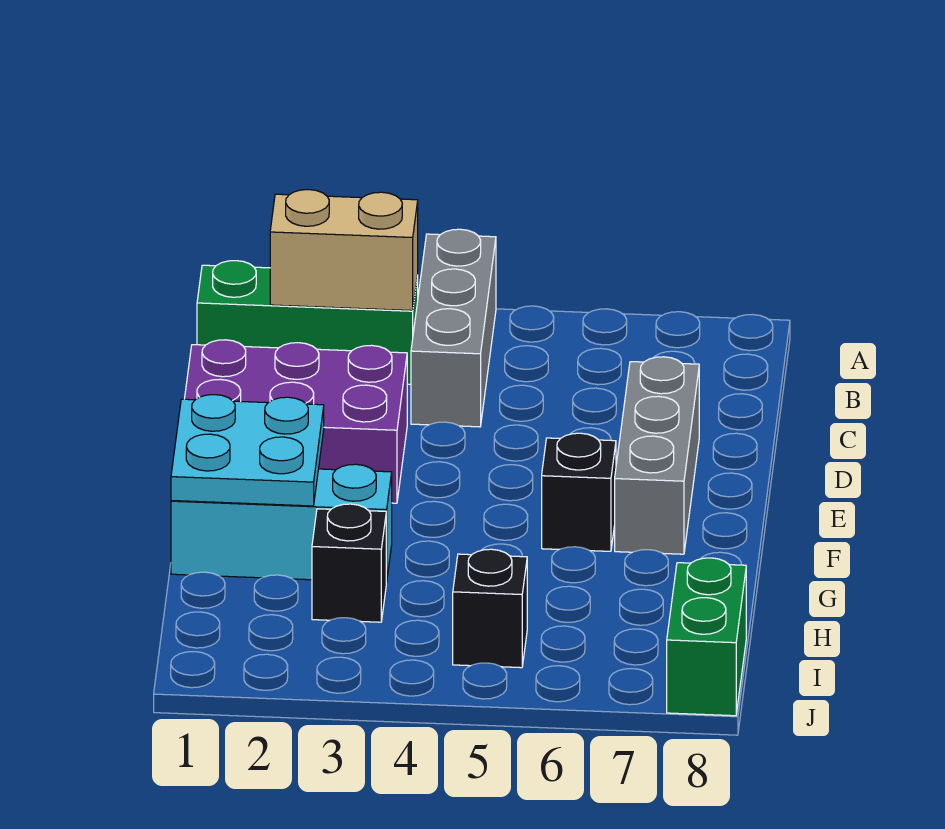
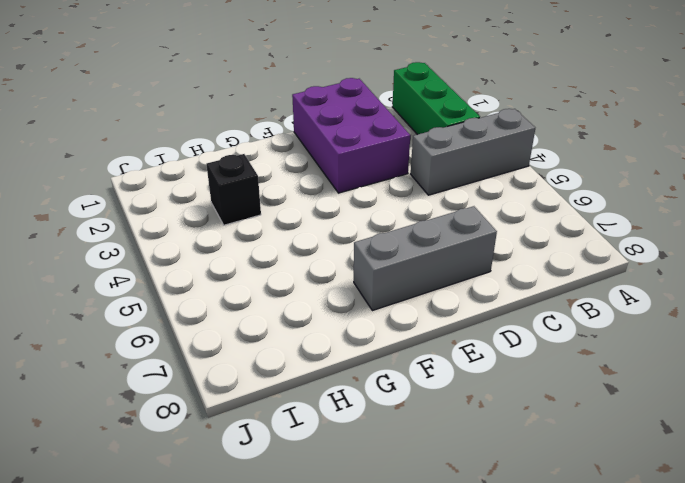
none -> black brick F6 level 1
none -> cyan brick G1:G3 level 1

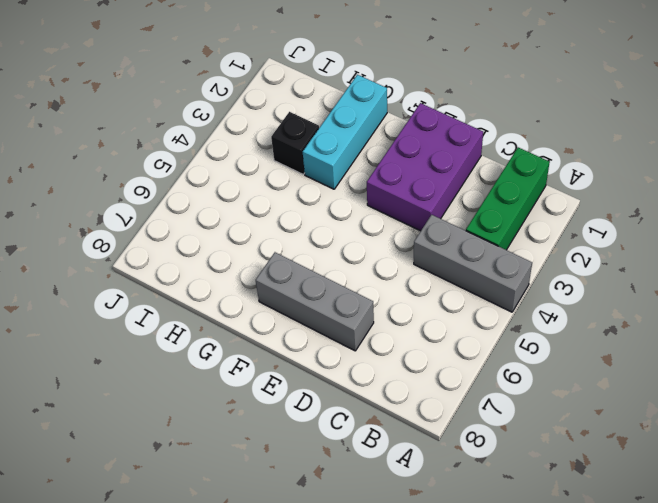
none -> black brick F6 level 1
none -> black brick I5 level 1

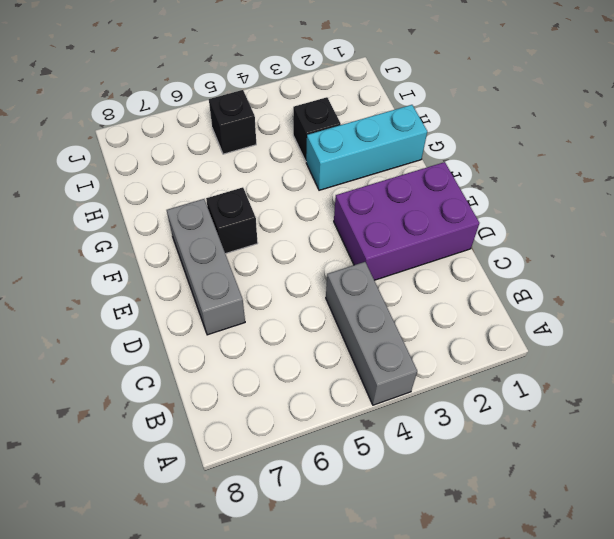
none -> green brick B1:B3 level 1
none -> green brick I8:J8 level 1

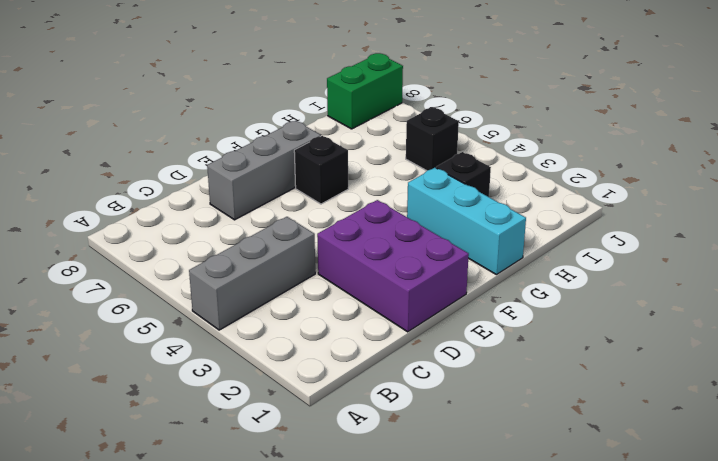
none -> green brick B1:B3 level 1
none -> tan brick B2:B3 level 2

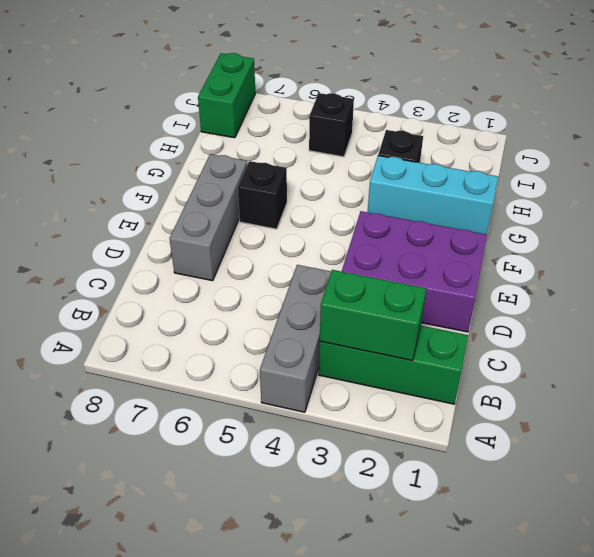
green brick B2:B3 level 2 -> tan brick B2:B3 level 2
none -> cyan plate F1:G2 level 2

